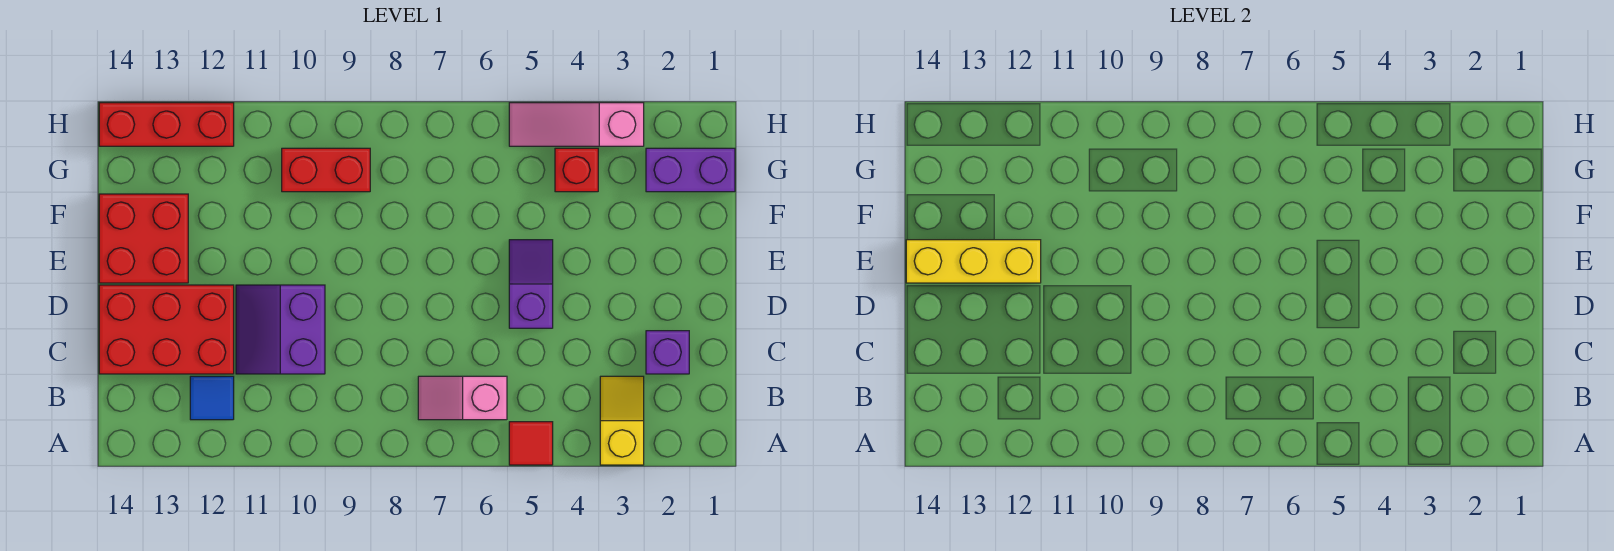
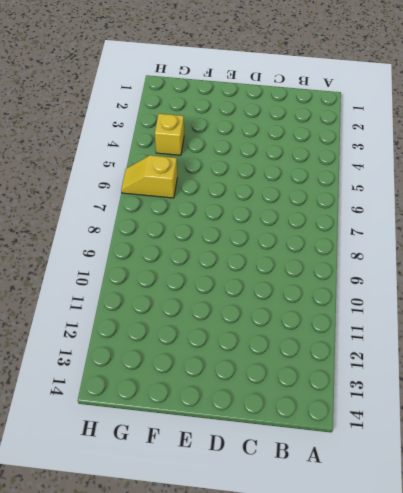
yellow brick G4 level 1 -> red brick G4 level 1
yellow slope G6:H6 level 1 top G -> yellow slope A3:B3 level 1 top A
none -> red tile A5 level 1
none -> pink slope B6:B7 level 1 top 6
none -> blue tile B12 level 1

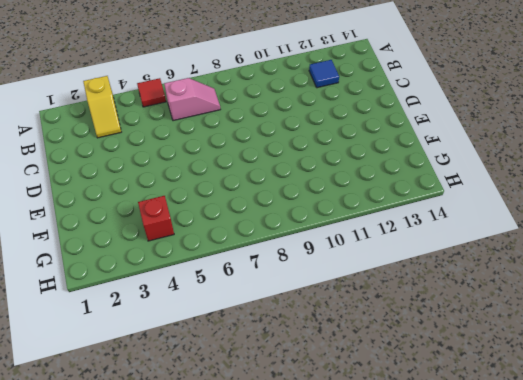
none -> purple brick C2 level 1
none -> purple slope C10:D11 level 1 top 10
none -> red brick C12:D14 level 1

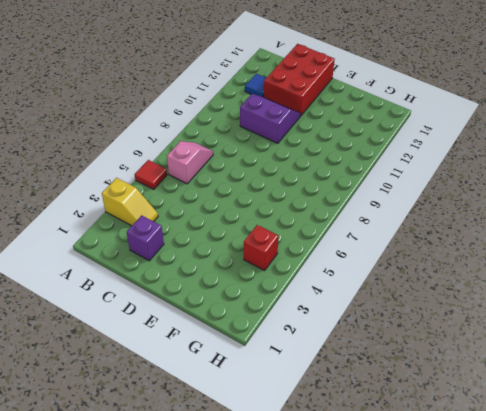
none -> purple slope D5:E5 level 1 top D
none -> red brick E13:F14 level 1
none -> purple brick G1:G2 level 1

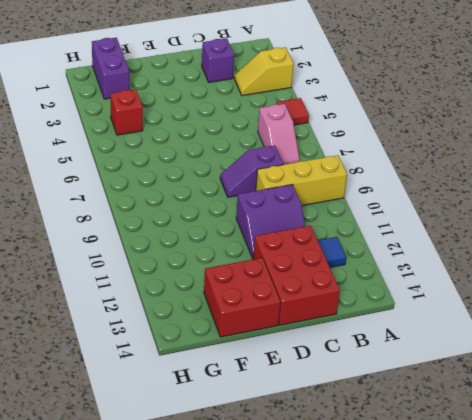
yellow brick A9:C9 level 1 -> yellow brick E12:E14 level 2
purple slope C8:D8 level 1 top C -> purple slope D5:E5 level 1 top D
none -> red brick G9:G10 level 1
none -> pink slope H3:H5 level 1 top 3
none -> red brick H12:H14 level 1

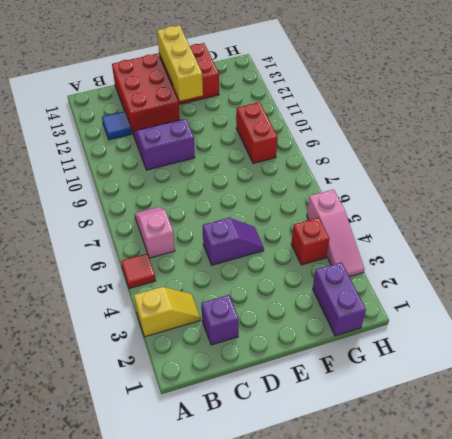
pink slope H3:H5 level 1 top 5 -> pink slope H3:H5 level 1 top 3
none -> red brick H12:H14 level 1

